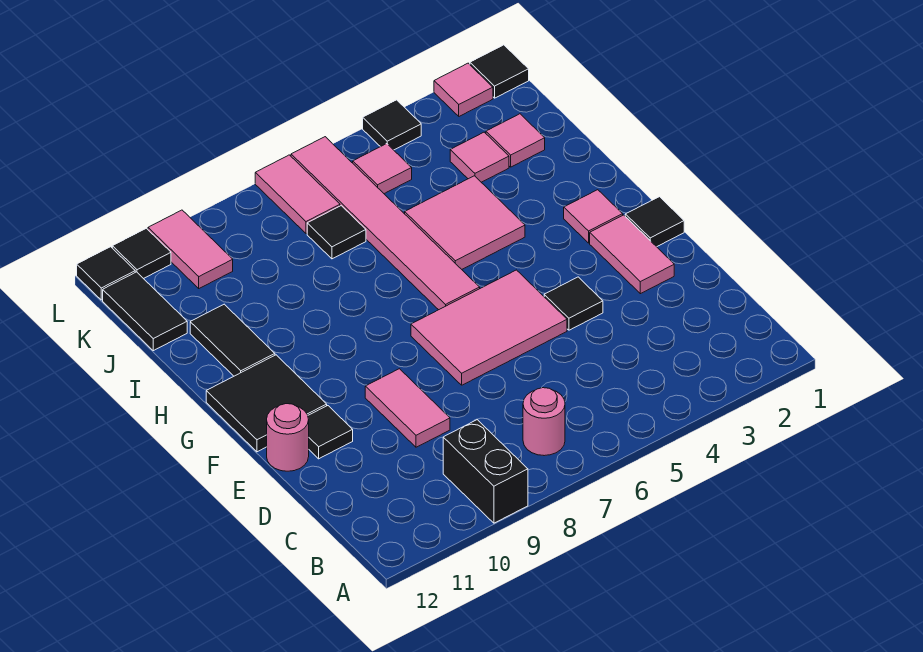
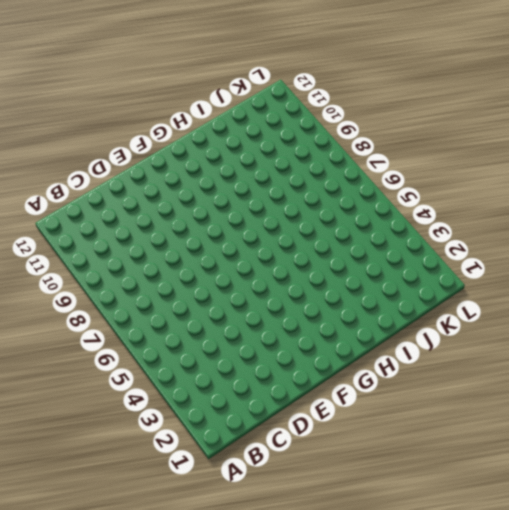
none -> black brick A9:B9 level 1
none -> pink round brick B7 level 1
none -> pink tile D9:E9 level 1

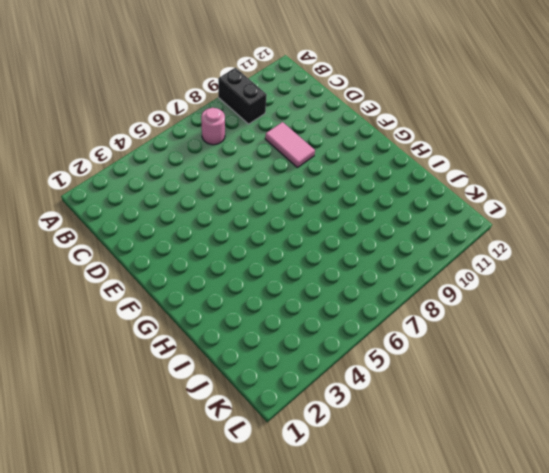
none -> pink tile E2:F2 level 1
none -> black tile E4 level 1
none -> pink tile E5:F7 level 1

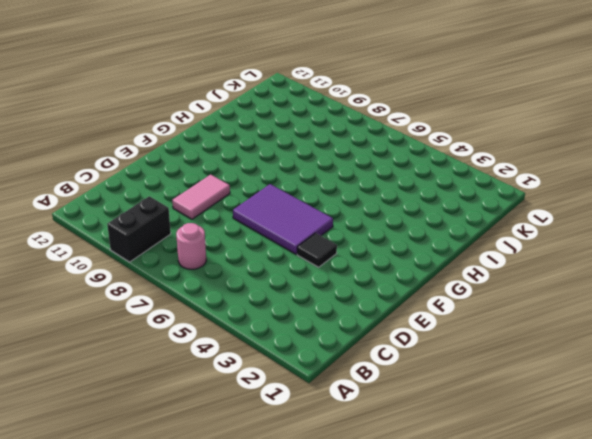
purple tile E5:F7 level 1 -> pink tile E5:F7 level 1
none -> pink tile E2:F2 level 1
none -> black tile E11 level 1
none -> pink round brick E12 level 1

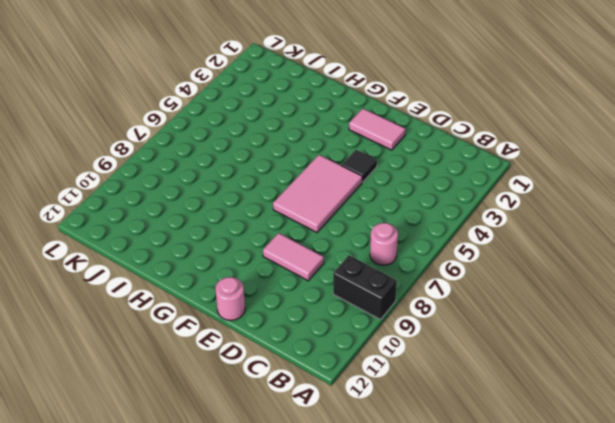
none -> black tile E11 level 1
none -> black tile F1 level 1
none -> black tile F11:G12 level 1

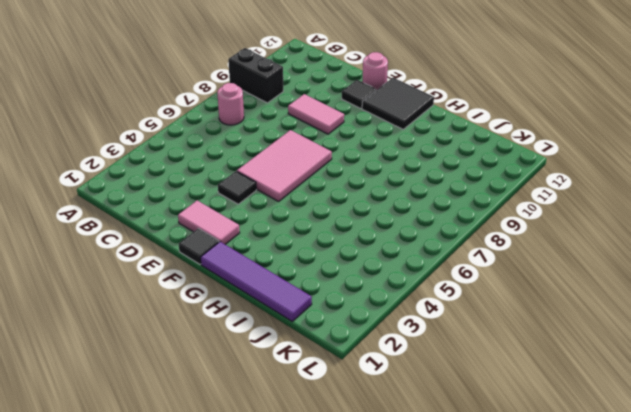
purple tile G1:J1 level 1 -> none
none -> pink tile G2 level 1
none -> pink tile G6:L6 level 1
none -> pink tile H4:I5 level 1

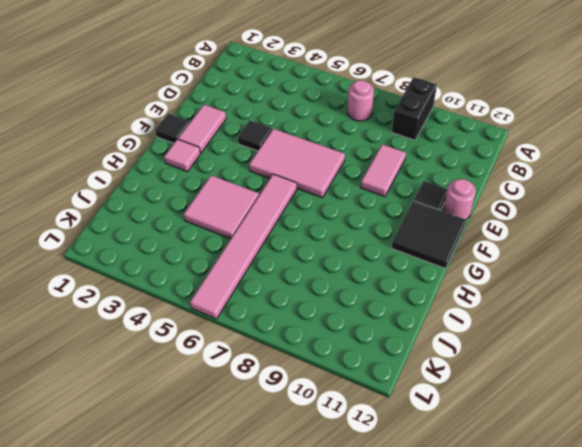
none -> black tile H11:I11 level 1
none -> pink tile J2 level 1
none -> pink tile J3 level 1

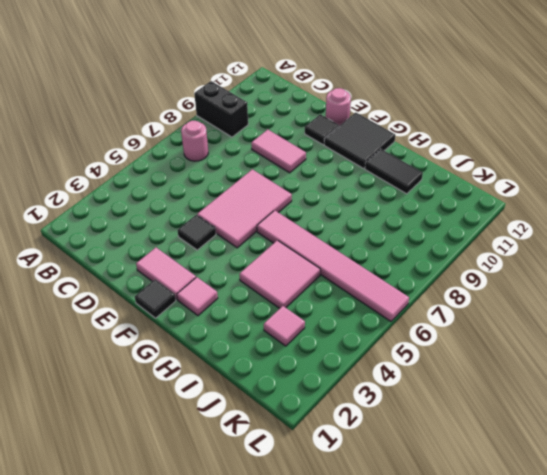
none -> pink tile J2 level 1
none -> black tile J7 level 1
none -> black tile J12:K12 level 1

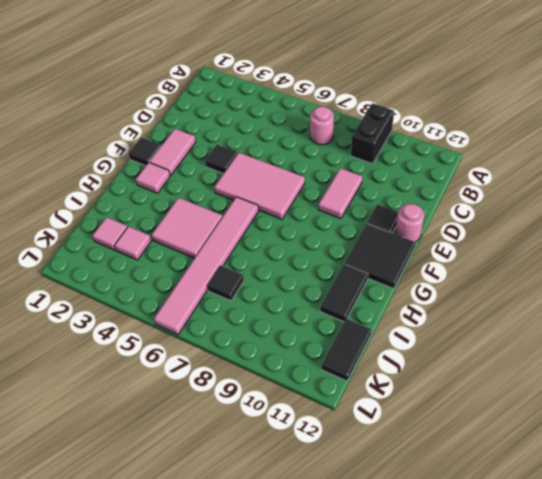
none -> pink tile K5 level 1
none -> pink tile K7:L7 level 1
none -> pink tile K10:L10 level 1

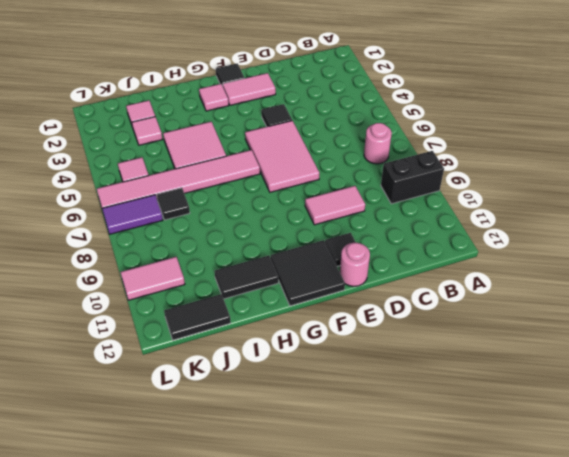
purple tile K7:L7 level 1 -> pink tile K7:L7 level 1
none -> black tile L1 level 1
none -> pink tile L2 level 1
none -> black tile L4 level 1

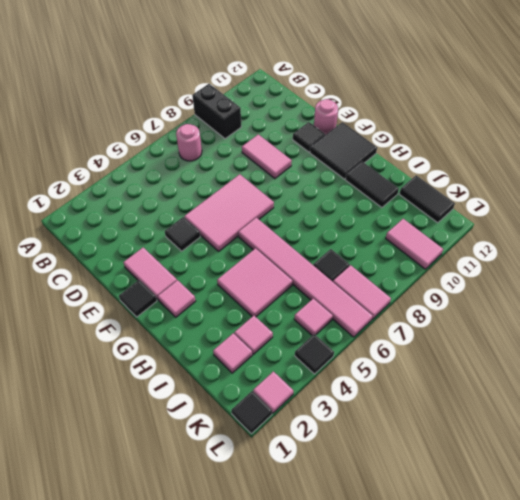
none -> black tile L11 level 1
none -> black tile L12 level 1

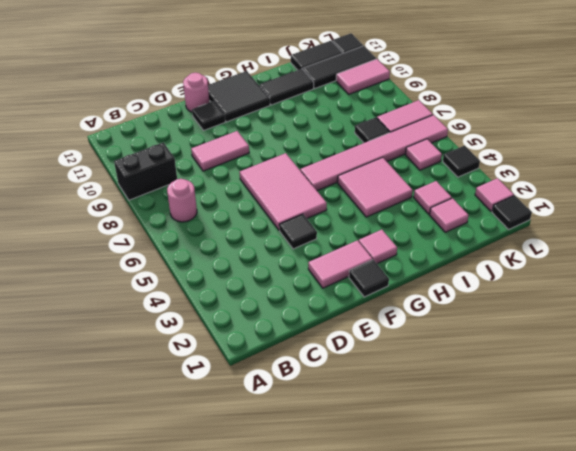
black tile J11:L11 level 1 -> black tile L11 level 1

